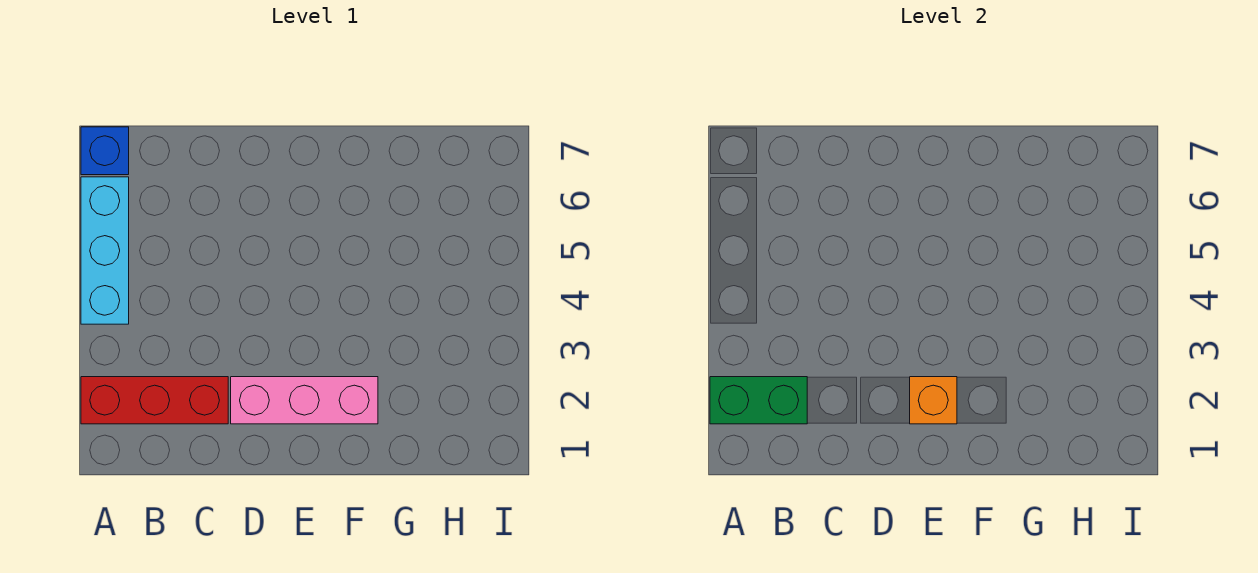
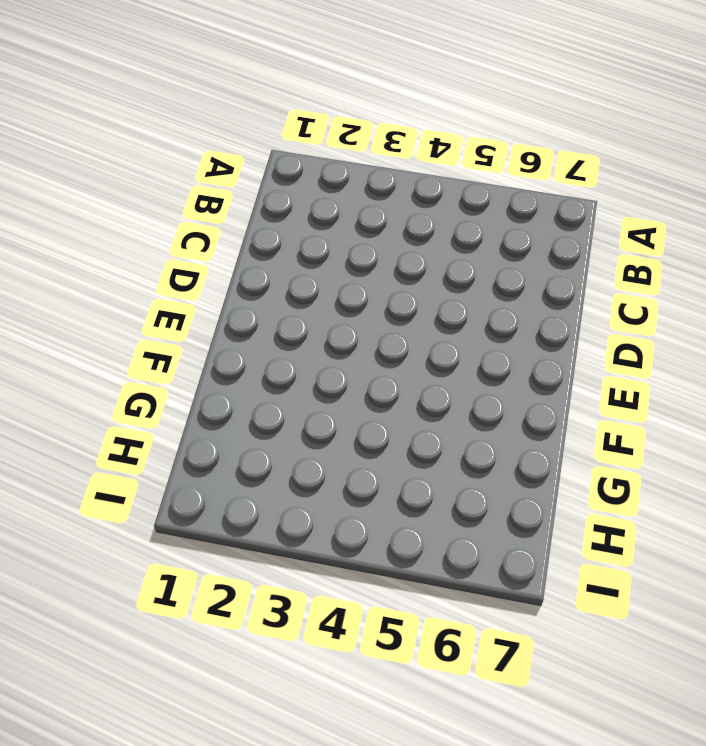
none -> red brick A2:C2 level 1
none -> cyan brick A4:A6 level 1

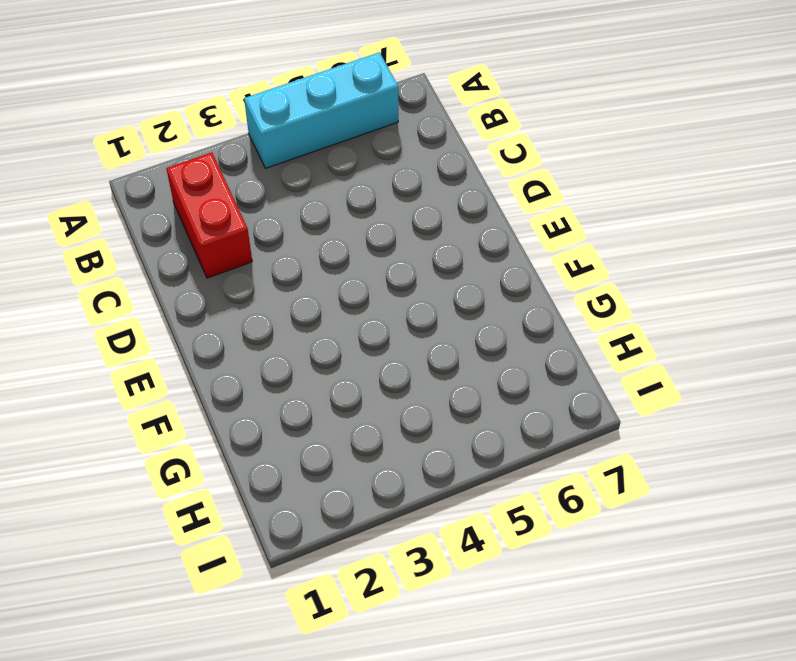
red brick B2:C2 level 1 -> red brick A2:C2 level 1
none -> blue brick A7 level 1
none -> pink brick D2:F2 level 1

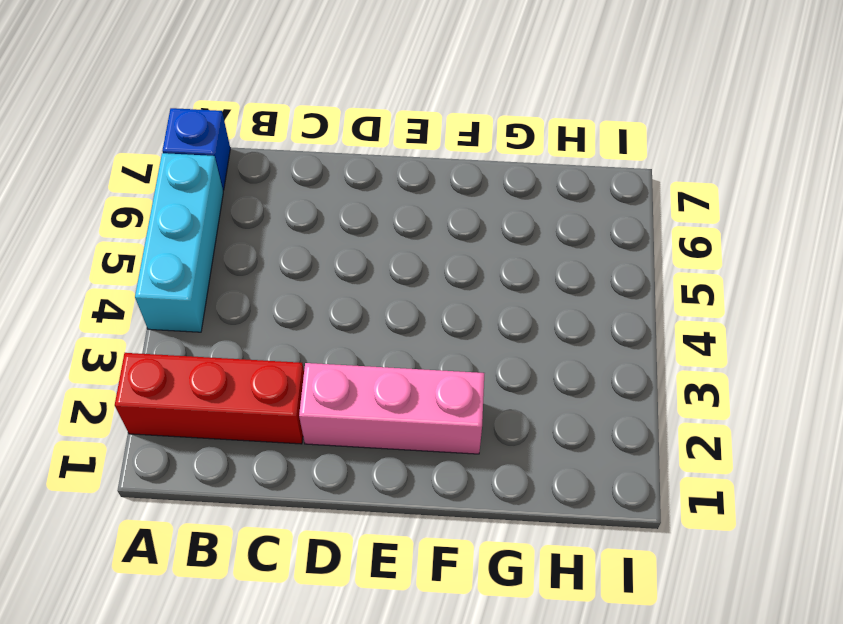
none -> green brick A2:B2 level 2
none -> orange brick E2 level 2

